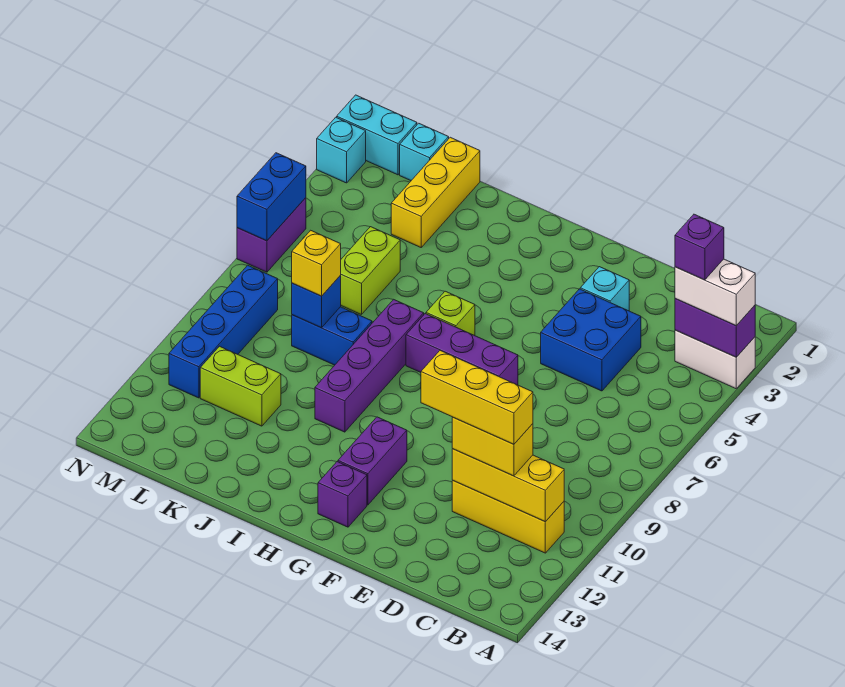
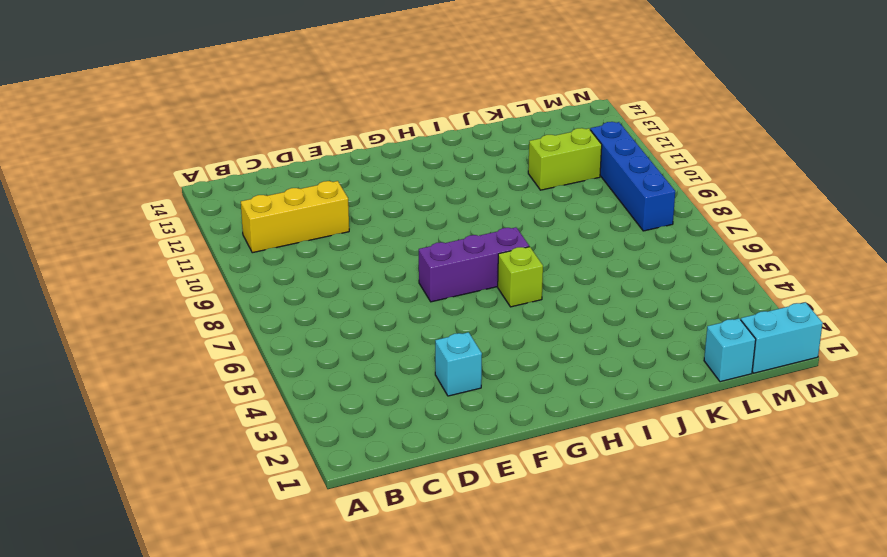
none -> white brick A3:B3 level 1
none -> blue brick D4:E5 level 1
none -> purple brick G11:G12 level 1

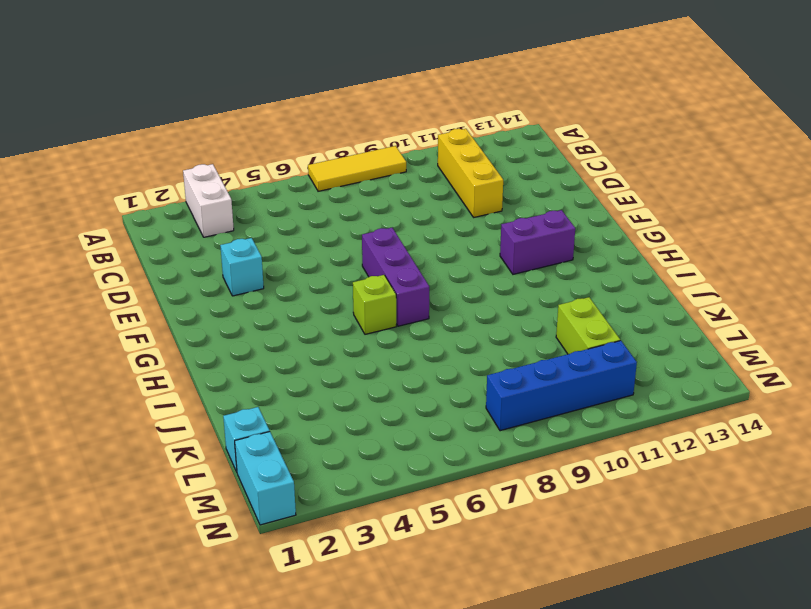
yellow tile A7:A9 level 1 -> none
none -> blue brick D4:E5 level 1
none -> purple brick G13 level 1
none -> purple brick I7:I10 level 1

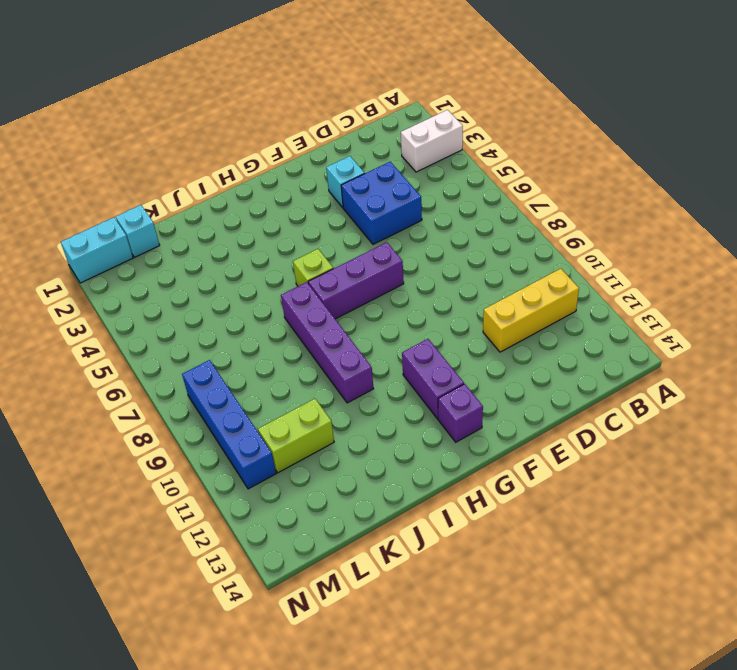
none -> blue brick J8:K8 level 1
none -> yellow brick K1:K3 level 1
none -> lime brick K5:K6 level 1

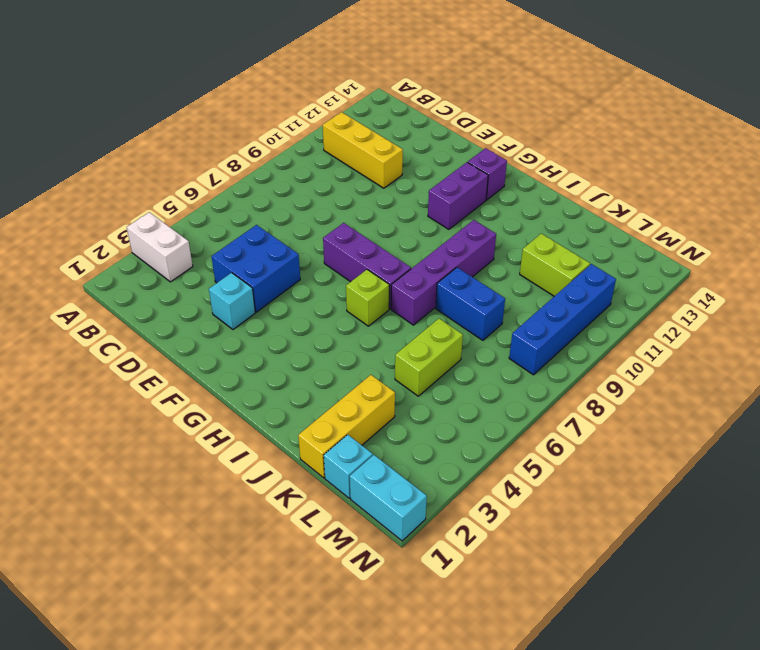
none -> cyan brick N2 level 1
none -> purple brick N5:N6 level 1
none -> purple brick A3:B3 level 2

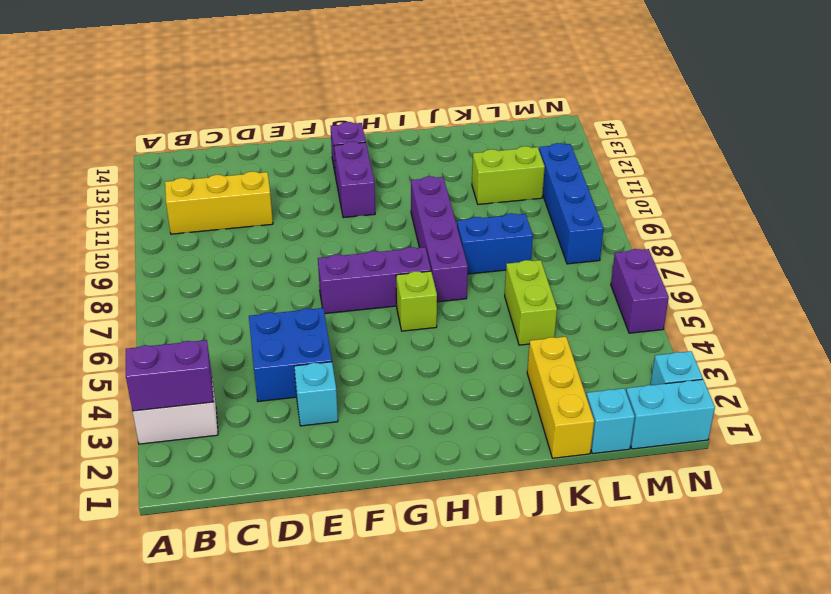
none -> yellow brick B11:D11 level 2
none -> blue brick K8 level 2
none -> blue brick N5:N6 level 2

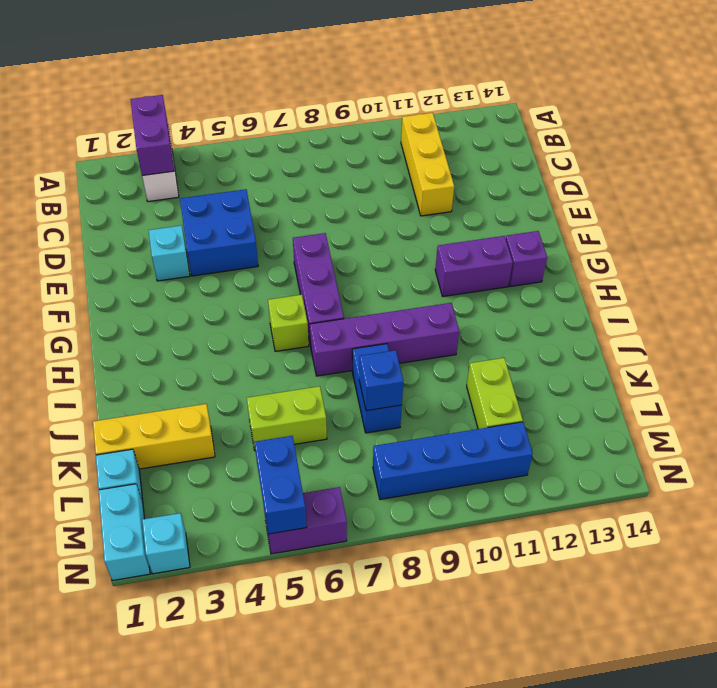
blue brick M5:N5 level 2 -> blue brick N5:N6 level 2
none -> yellow brick B11:D11 level 2
none -> white brick A3:B3 level 3
none -> yellow brick C11:D11 level 3

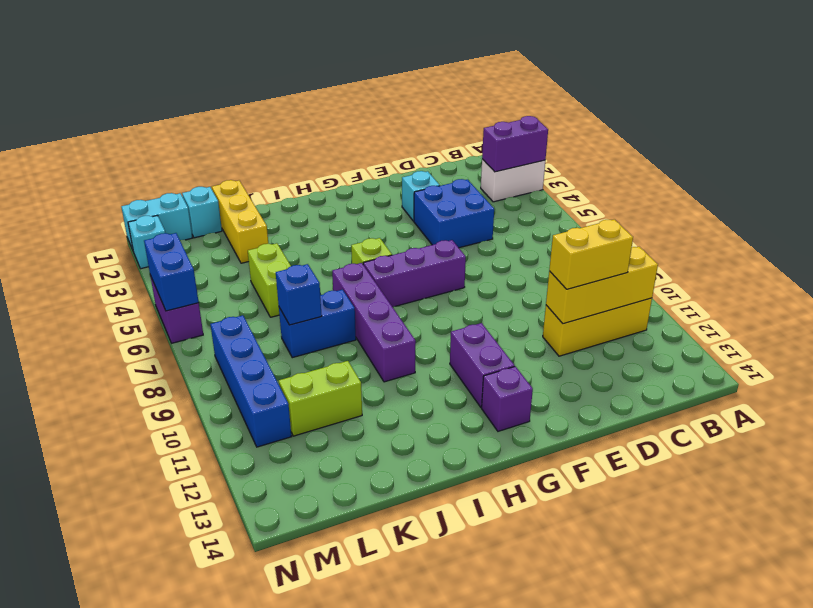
none -> white brick A3:B3 level 3
none -> yellow brick K8 level 3
none -> purple brick B3 level 4

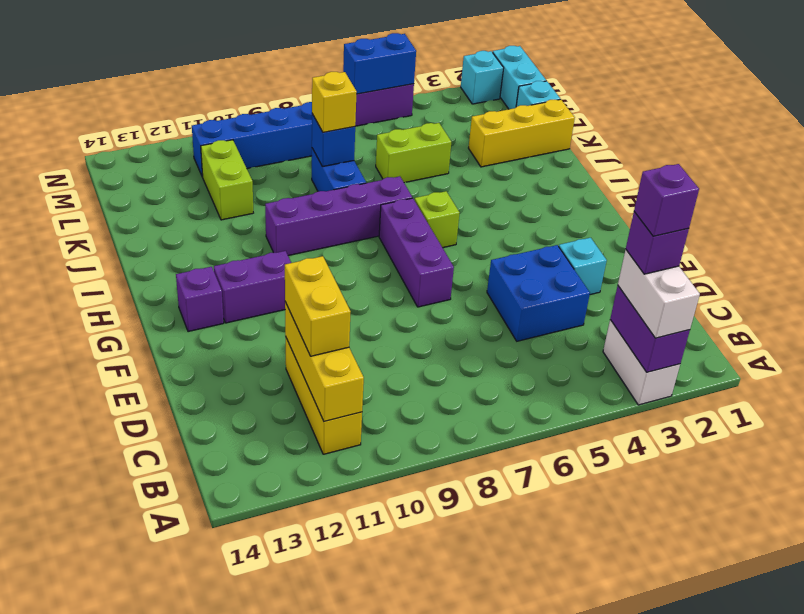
purple brick B3 level 5 -> none
none -> yellow brick C11:E11 level 4

